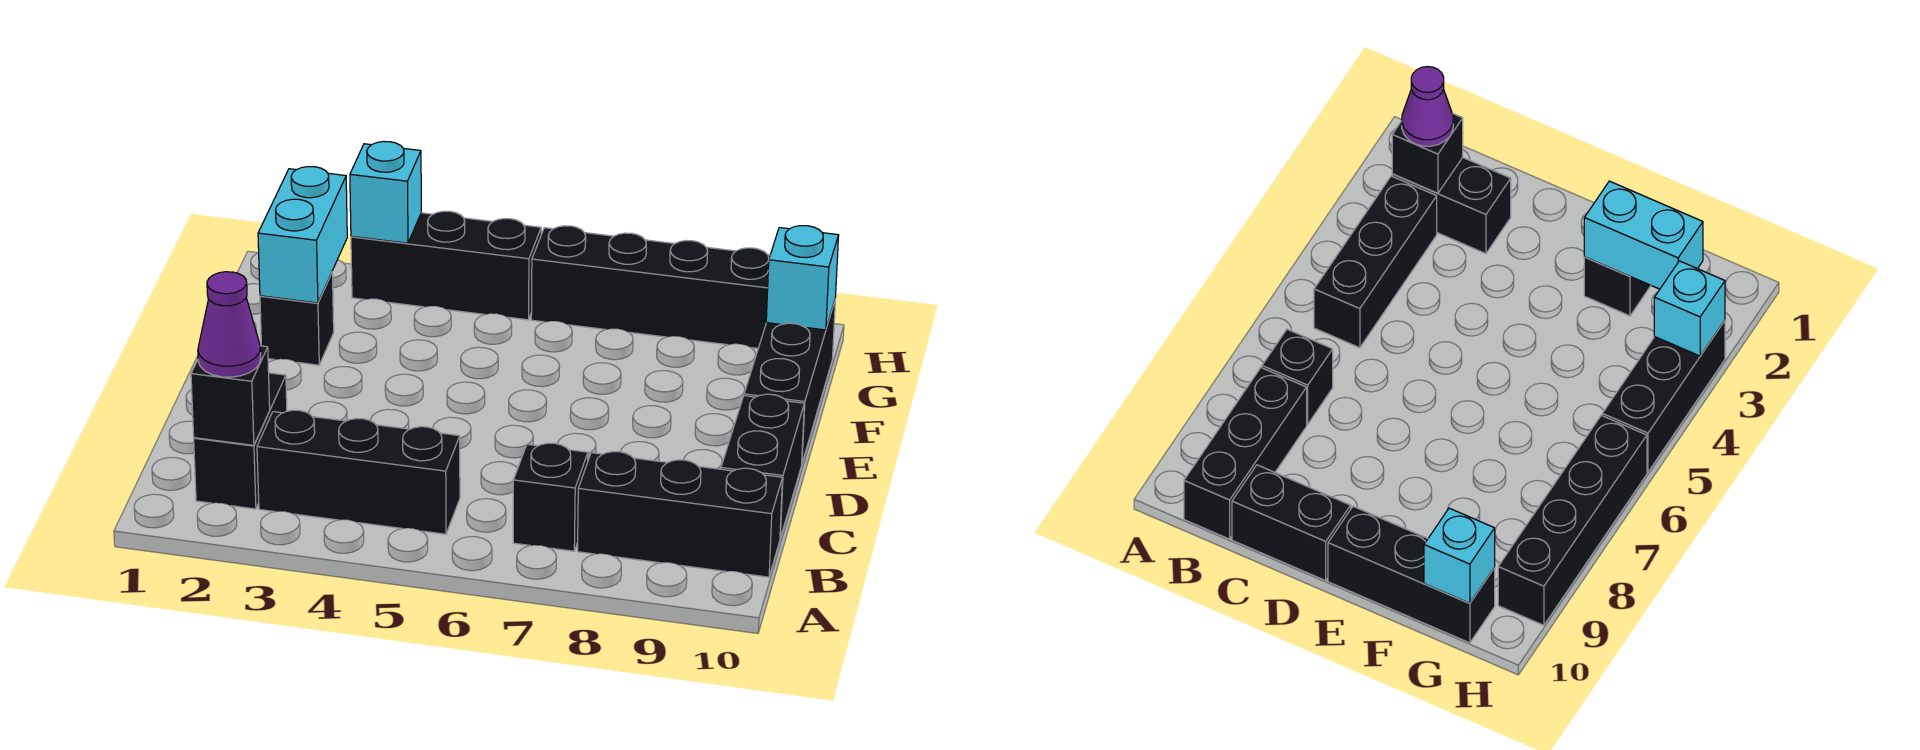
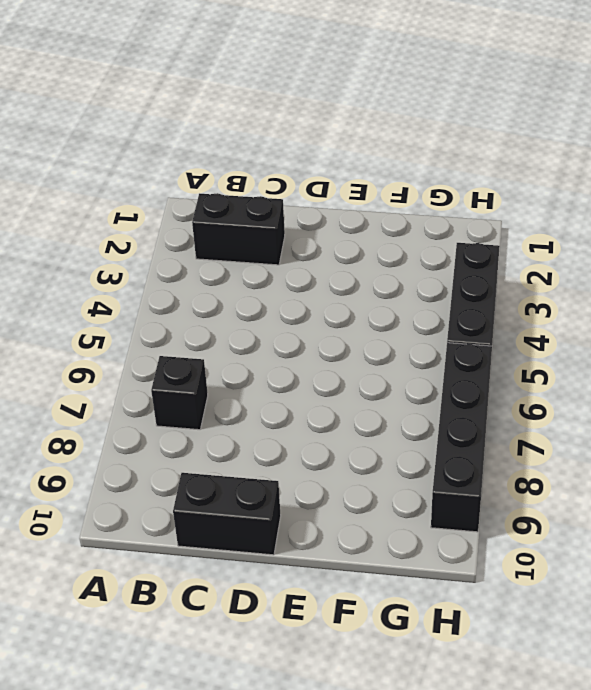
none -> black brick B3:B5 level 1
none -> black brick B8:B10 level 1
none -> black brick E10:G10 level 1

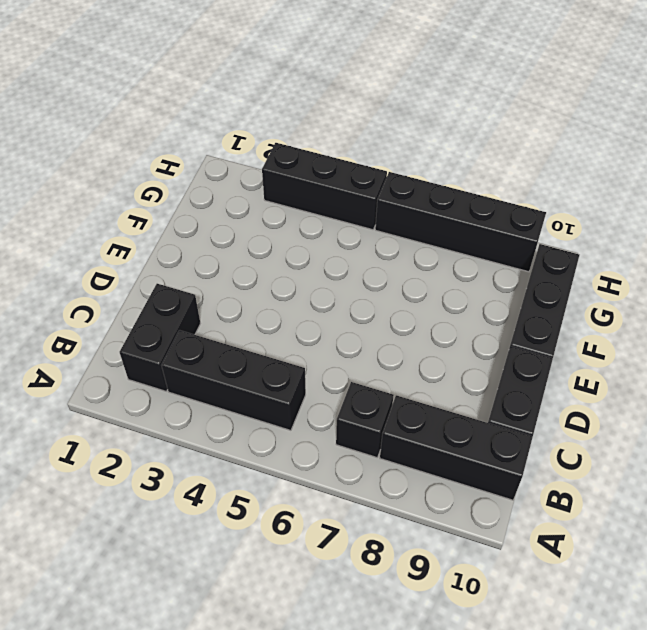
none -> black brick F2 level 1
none -> black brick B2 level 2
none -> cyan brick F2:G2 level 2

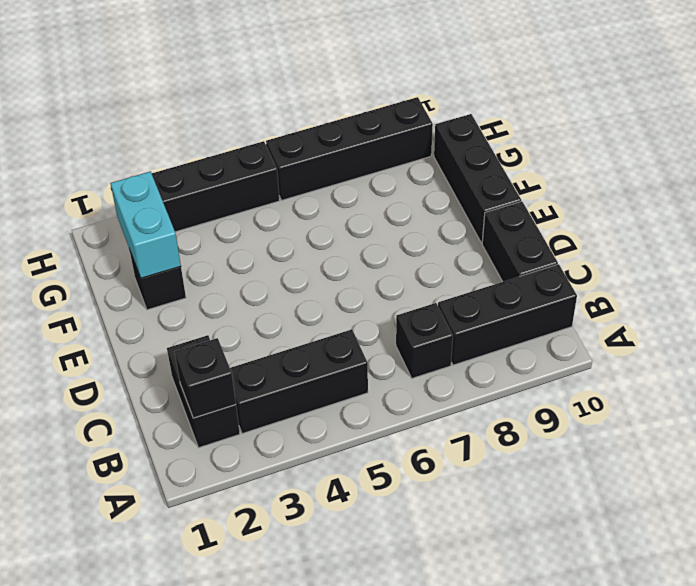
none -> cyan brick G10 level 2
none -> cyan brick H3 level 2
none -> purple cone B2 level 3

